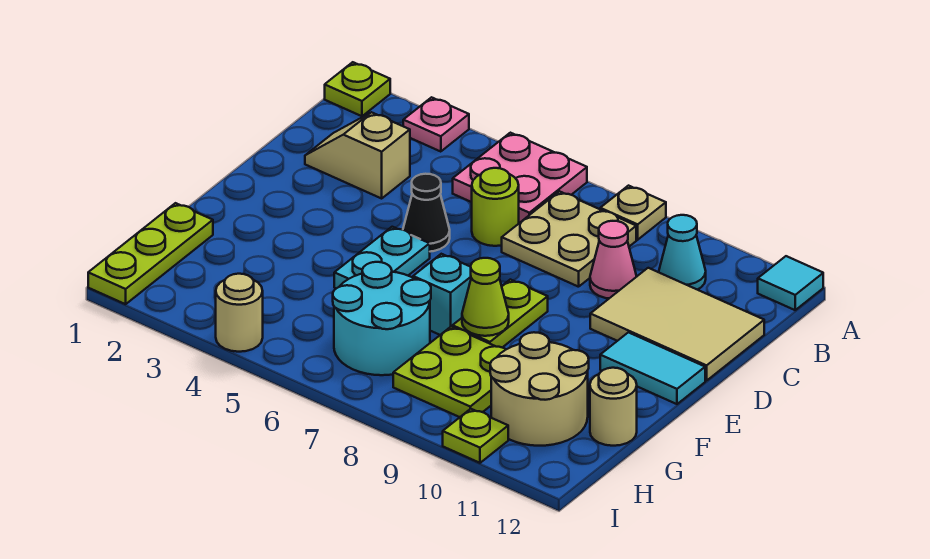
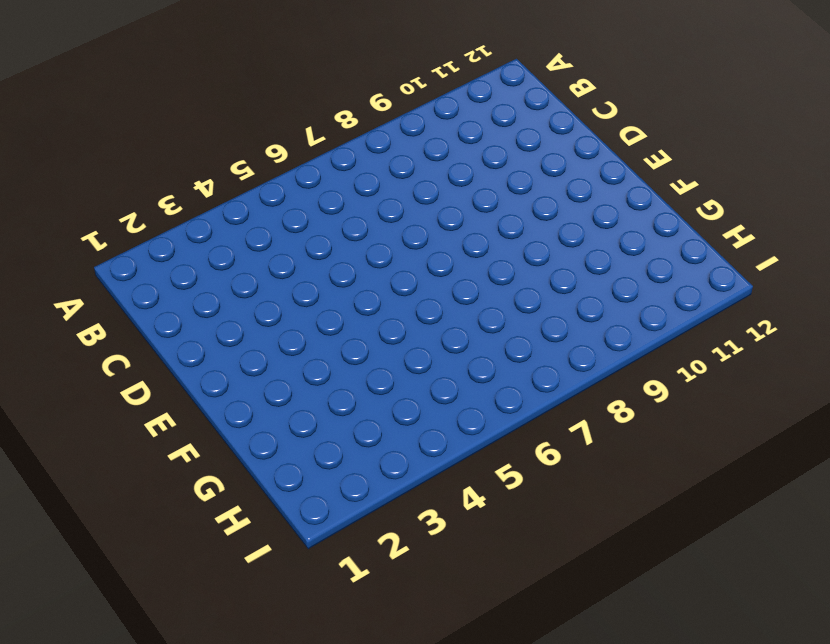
none -> lime plate A1 level 1
none -> pink plate A3 level 1
none -> pink plate A5:B6 level 1

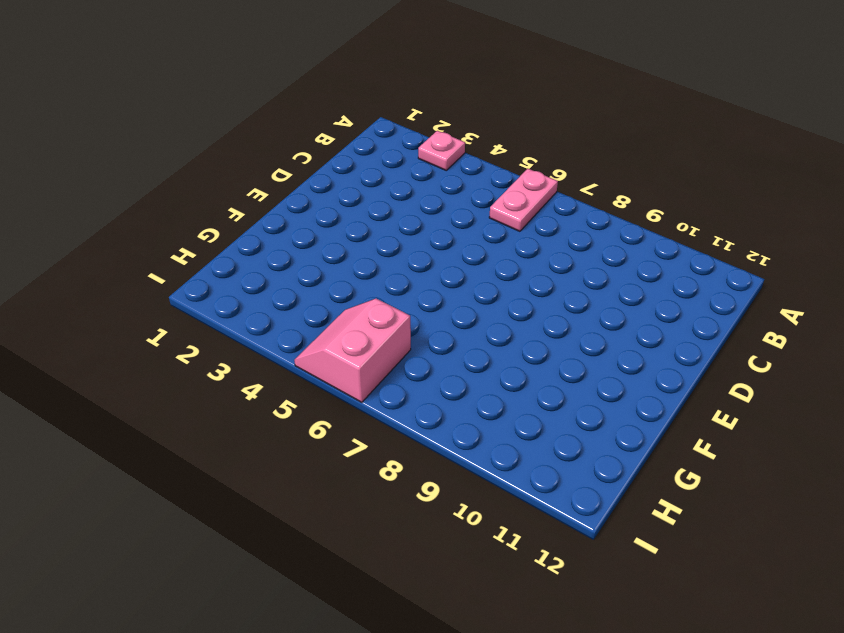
pink plate A6:B6 level 1 -> pink plate A5:B6 level 1
pink slope H5:I6 level 1 top 6 -> cyan round brick G6:H7 level 1
none -> lime plate A1 level 1
none -> tan plate A8 level 1
none -> cyan tile A12 level 1

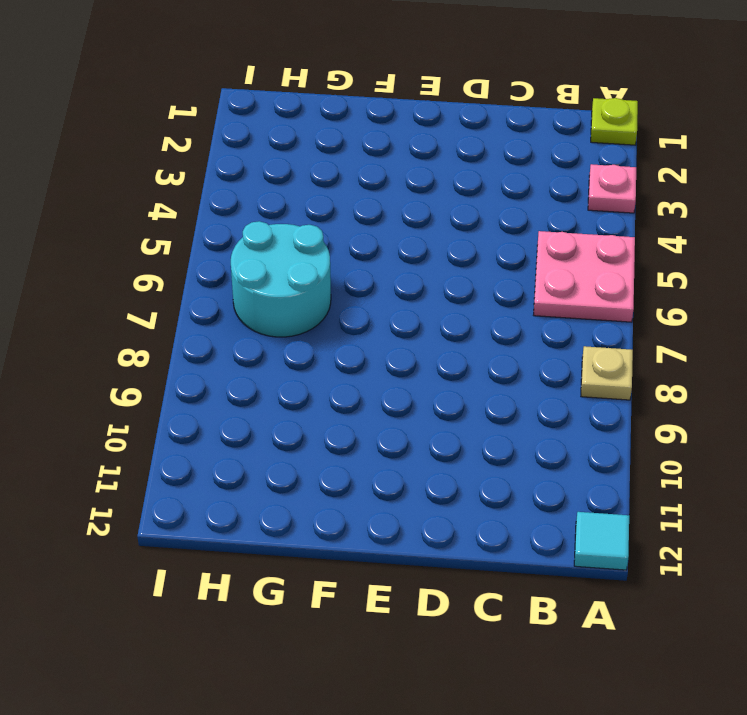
none -> tan plate B7:C8 level 1
none -> cyan cone B10 level 1
none -> tan slope C2:C3 level 1 top 3

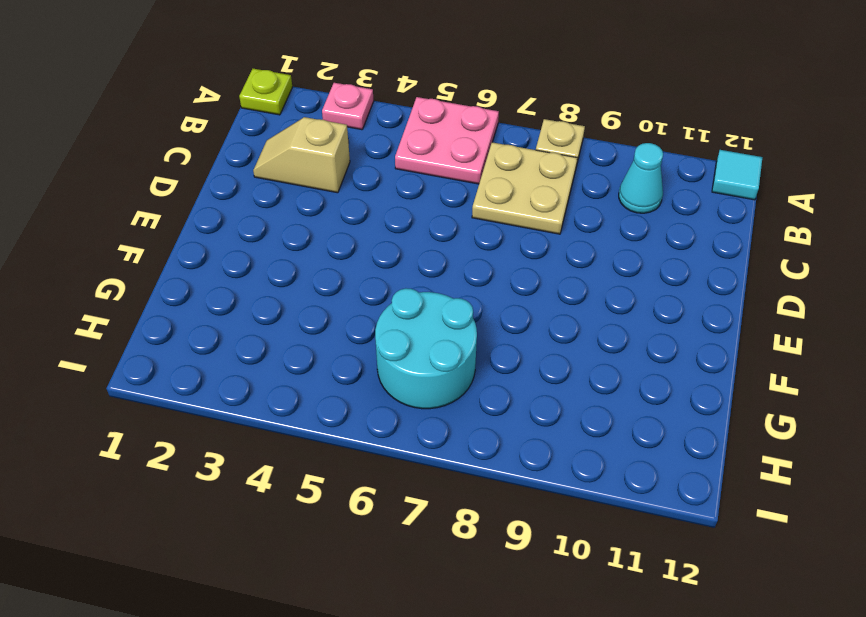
none -> lime round brick C6 level 1
none -> pink cone C9 level 1
none -> tan tile C10:D12 level 1

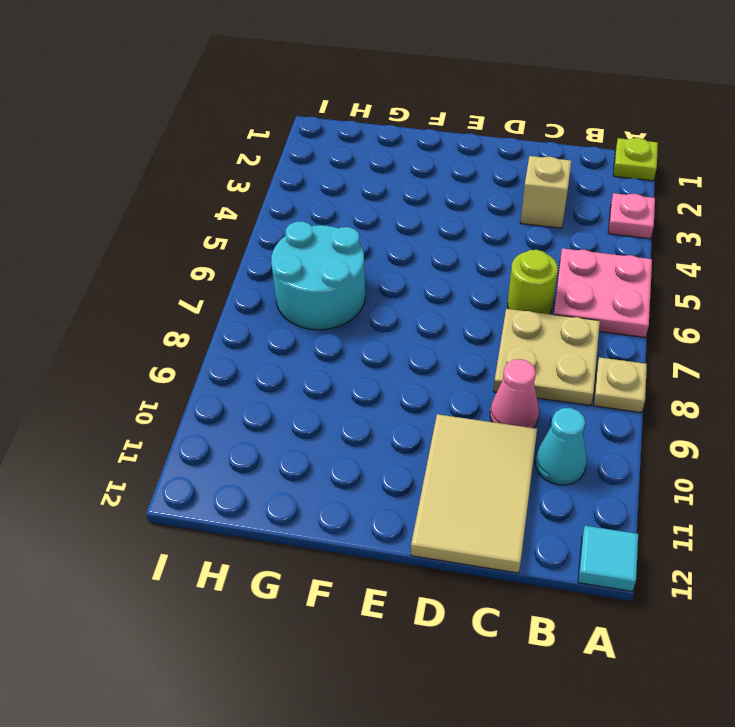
none -> black cone D5 level 1
none -> cyan plate E5:F5 level 1
none -> lime plate E8:F8 level 1

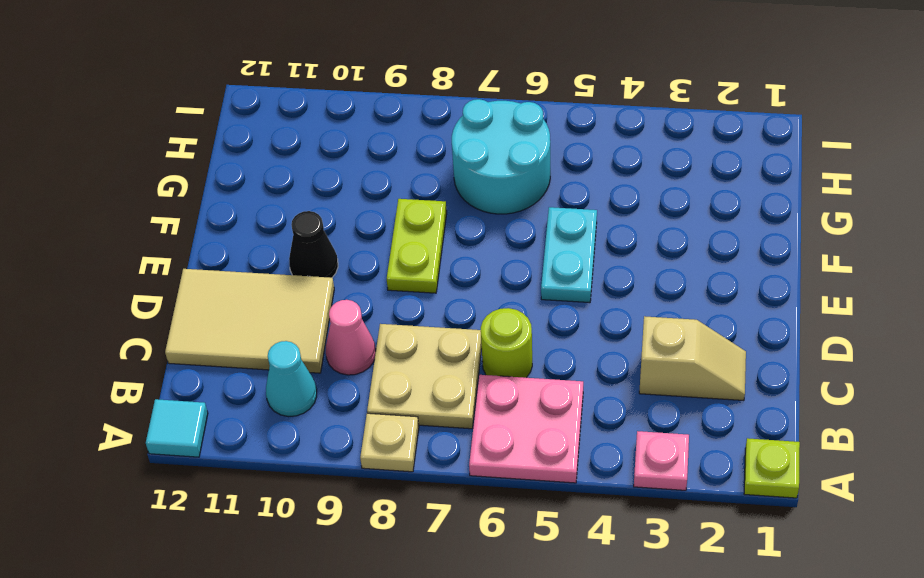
black cone E10 level 1 -> black cone D5 level 1
none -> cyan tile E11:E12 level 1
none -> cyan brick F7 level 1
none -> lime plate G1:I1 level 1

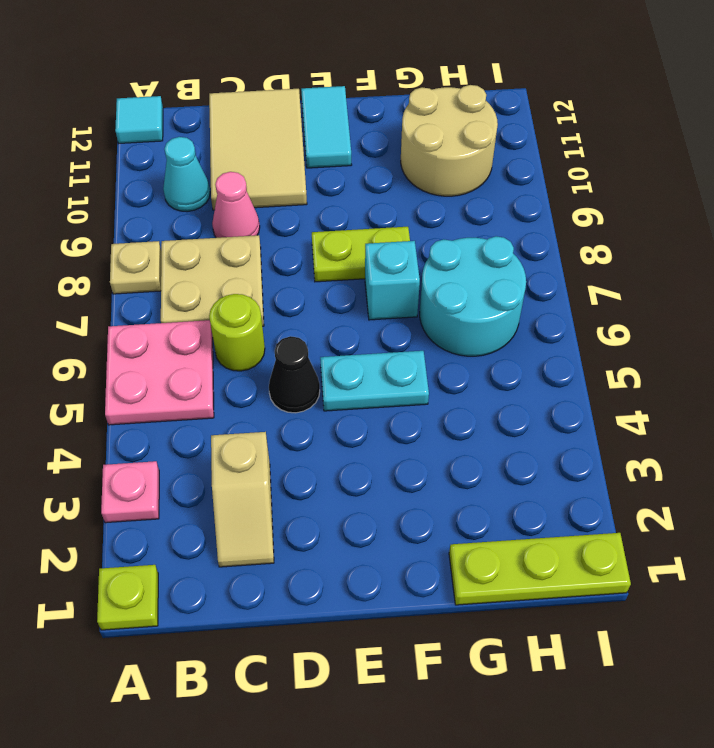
none -> lime plate G8:H9 level 1
none -> tan round brick G12 level 1
none -> tan round brick I4 level 1

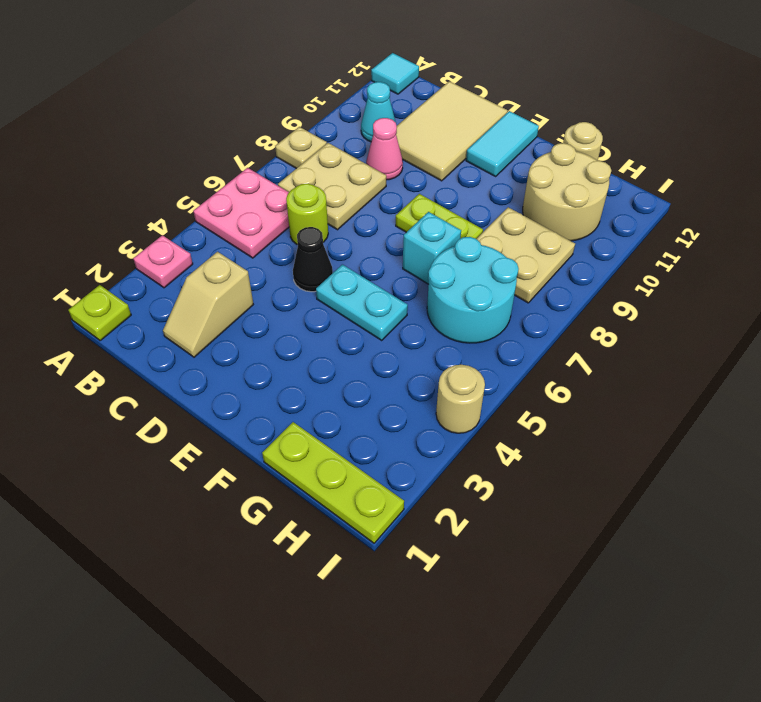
tan plate G8:H9 level 1 -> lime plate G8:H9 level 1
none -> lime plate I10 level 1
none -> lime cone F8 level 2

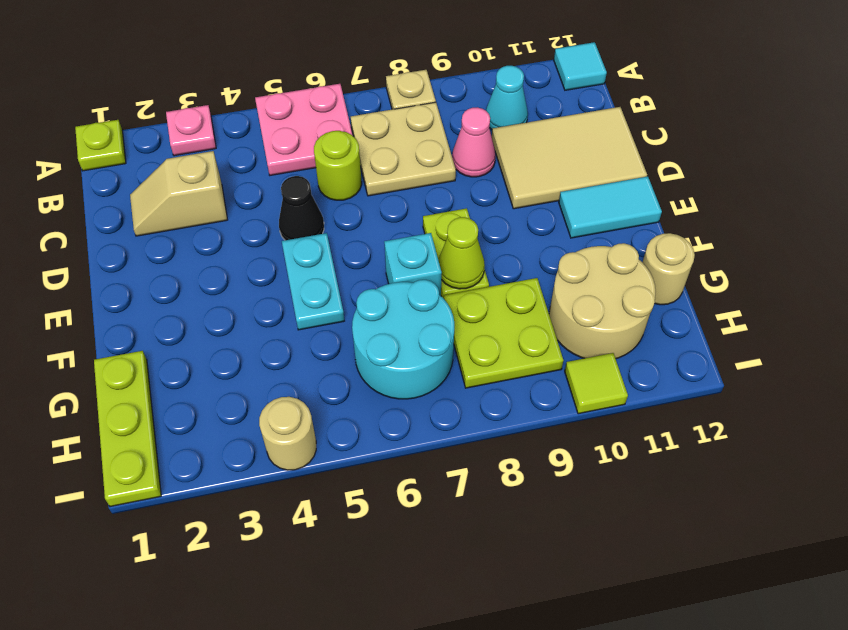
lime tile I10 level 1 -> lime plate I10 level 1

